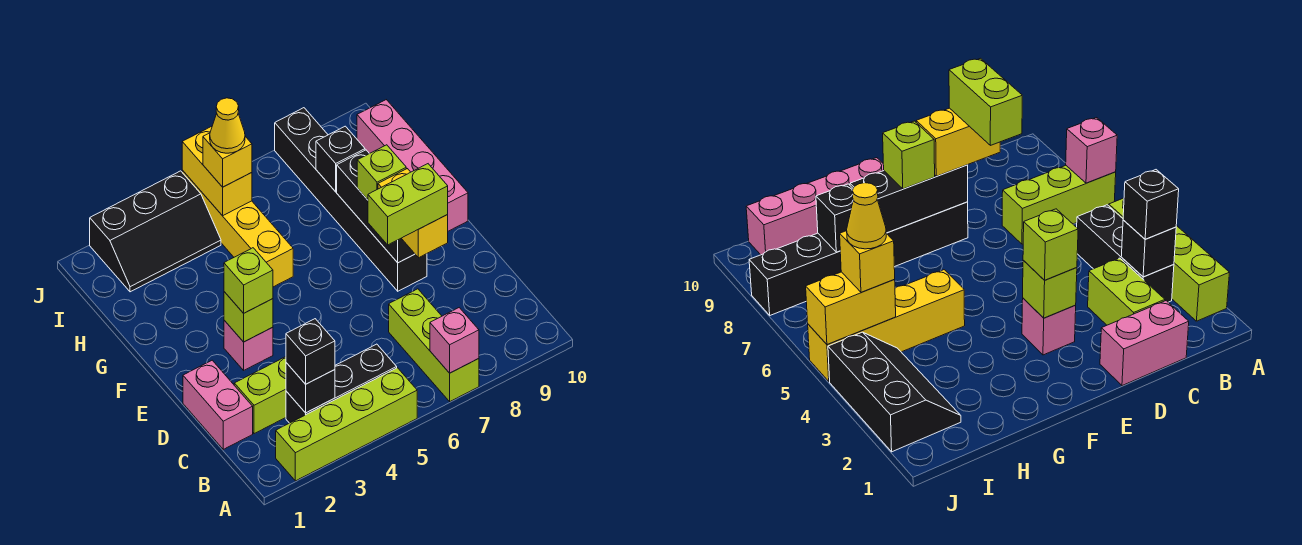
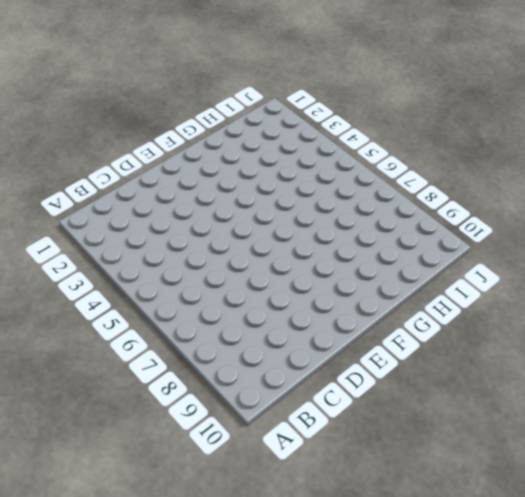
none -> lime brick A2:A5 level 1
none -> lime brick A7:C7 level 1
none -> black brick B3:B5 level 1

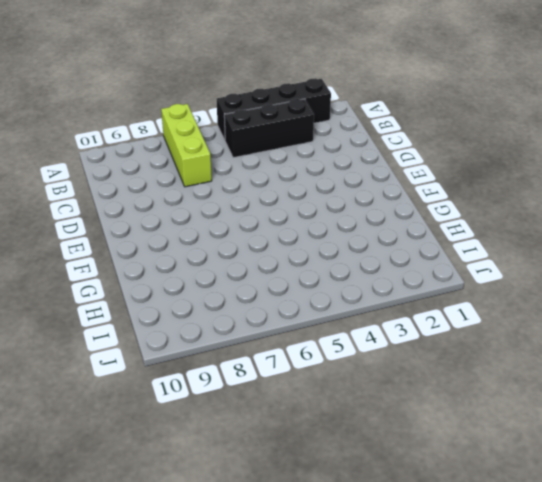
black brick A2:A5 level 1 -> lime brick A2:A5 level 1
none -> pink brick C1:D1 level 1
none -> lime brick C2:C3 level 1
none -> pink brick E3 level 1

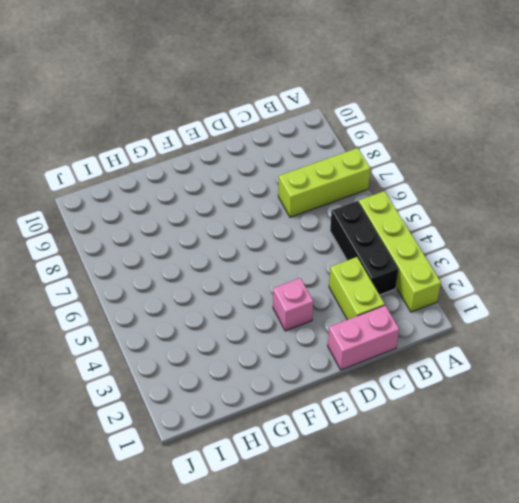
none -> black brick E8:J8 level 1
none -> pink brick F10:I10 level 1
none -> yellow brick G5:J5 level 1

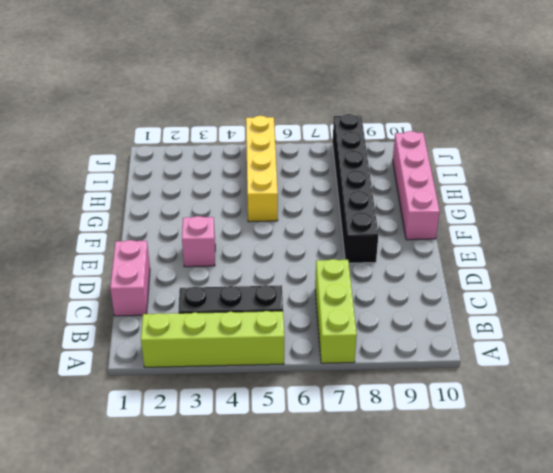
none -> lime brick C2:C3 level 1
none -> black slope I2:J4 level 1 top J
none -> pink brick A7 level 2

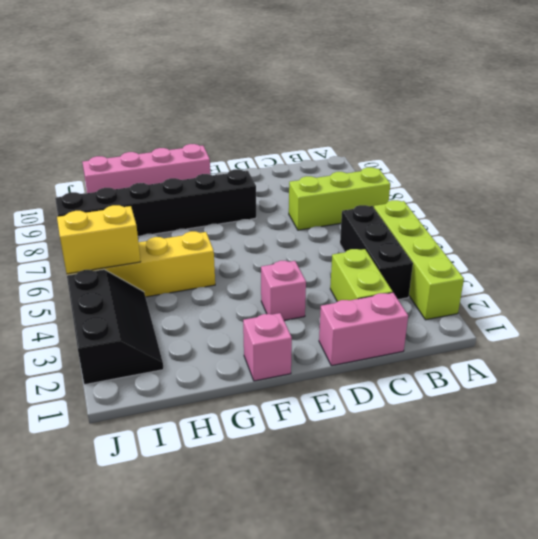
pink brick F1 level 1 -> pink brick A7 level 2
none -> black brick B3 level 2
none -> lime brick E3 level 2
none -> black brick E8:G8 level 2

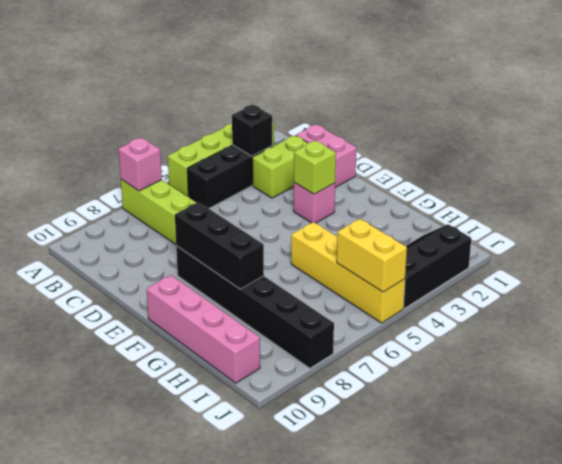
none -> black brick H8 level 2
none -> black brick B3 level 3
none -> yellow brick D8:E8 level 3

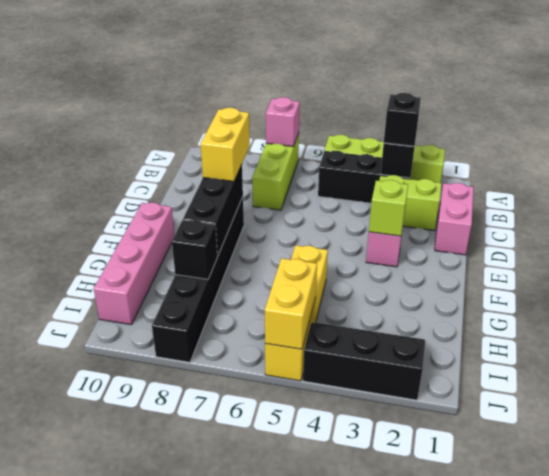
none -> lime brick E3 level 3
none -> lime brick F8 level 3
none -> yellow brick I5 level 3

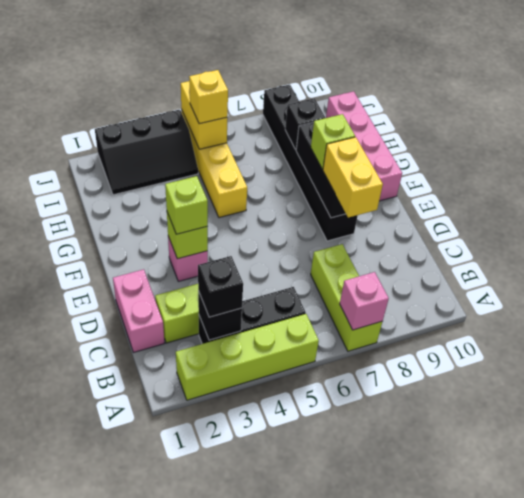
none -> lime brick D7:D8 level 4
none -> yellow cone I5 level 4

